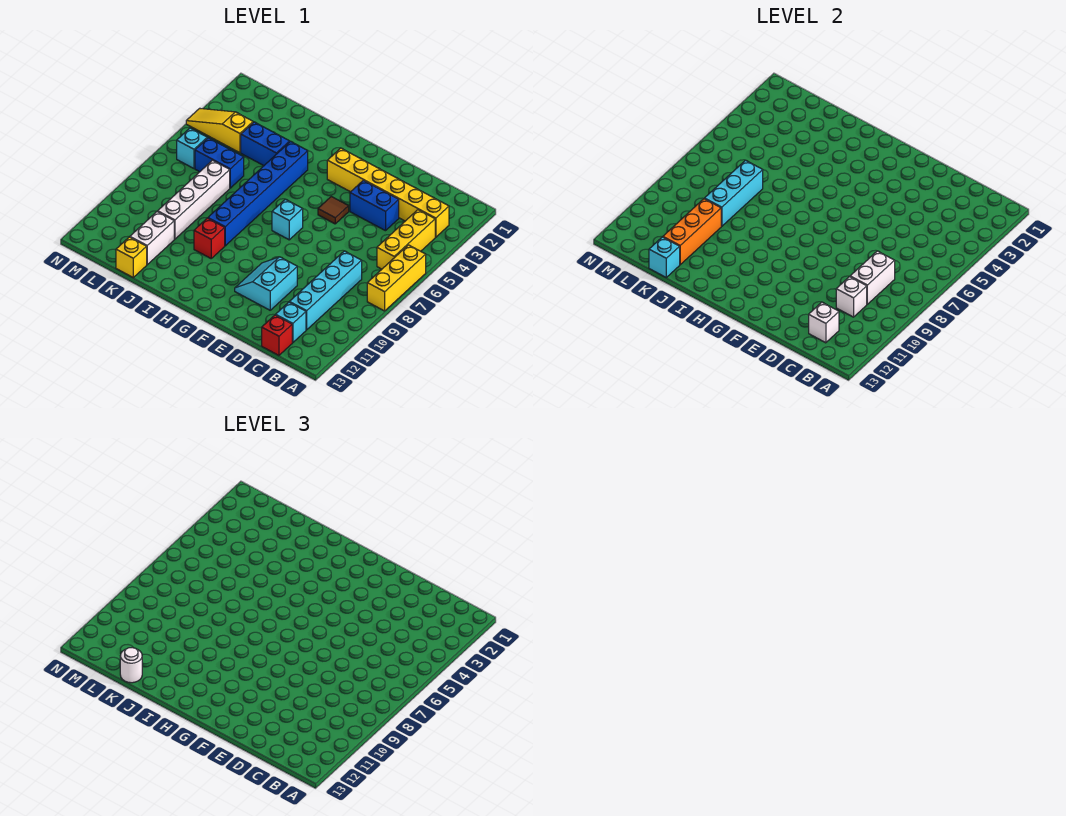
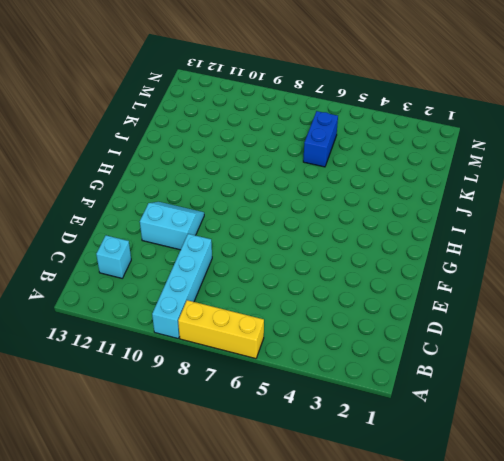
cyan brick A9:D9 level 1 -> cyan brick C8:C11 level 1
none -> yellow brick B3:G3 level 1
none -> yellow brick B4:B6 level 1
none -> red brick C13 level 1

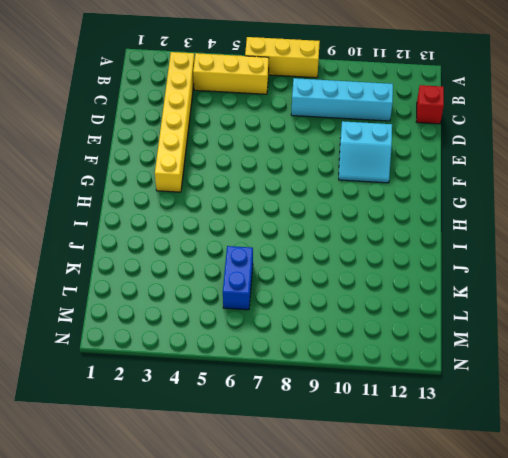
none -> cyan brick C12 level 1
none -> blue brick D4:E4 level 1
none -> brown tile F5 level 1

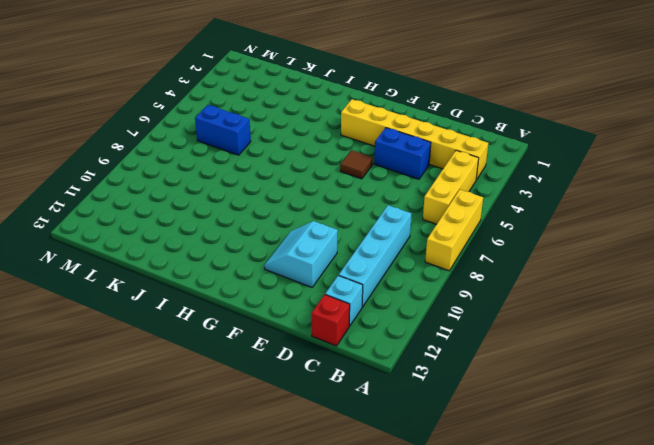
none -> cyan brick G7 level 1
none -> blue brick I4:I9 level 1
none -> red brick I10 level 1

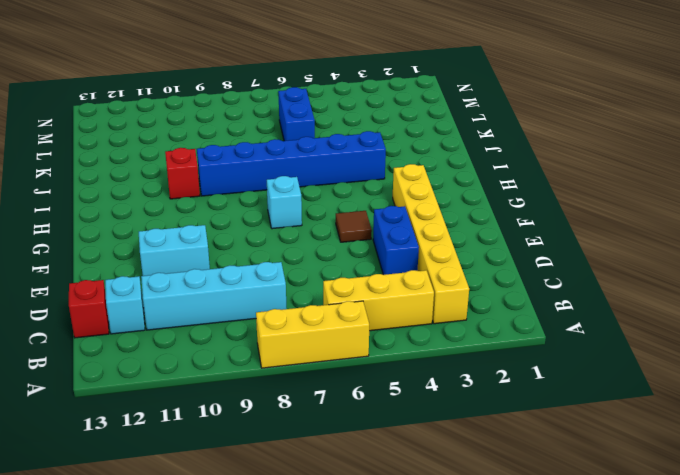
none -> blue brick J4:K4 level 1
none -> white brick K7:K10 level 1
none -> white brick K11:K12 level 1

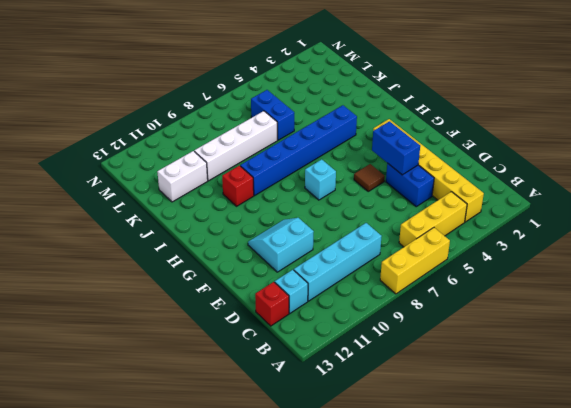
blue brick E4:F4 level 2 -> blue brick J4:K4 level 1
none -> yellow brick K13 level 1
none -> yellow slope L4:N4 level 1 top L
none -> cyan brick M6 level 1

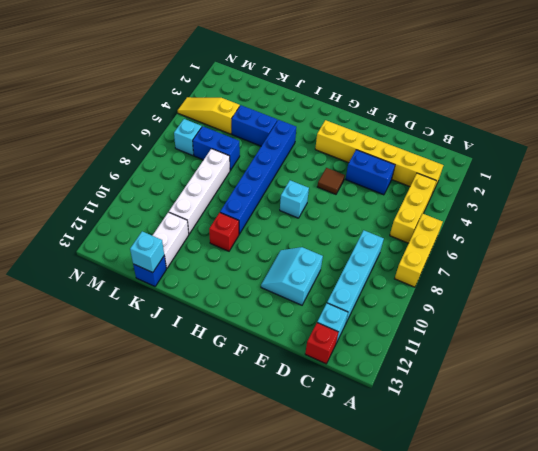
blue brick K13 level 1 -> yellow brick K13 level 1
none -> white brick C8:C9 level 2
none -> white brick C10 level 2
none -> white brick C12 level 2

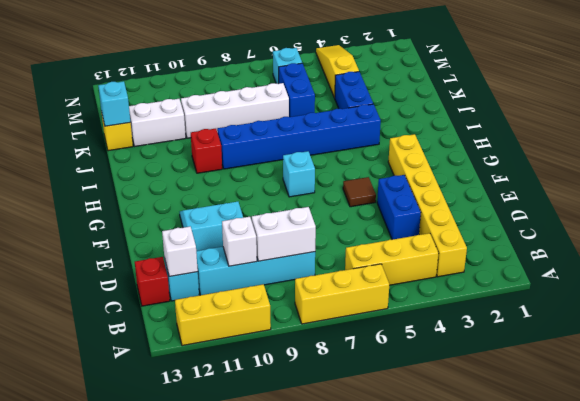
yellow brick A10:A12 level 1 -> none
none -> cyan brick K7:K9 level 2
none -> orange brick K10:K12 level 2
none -> white round brick K13 level 3

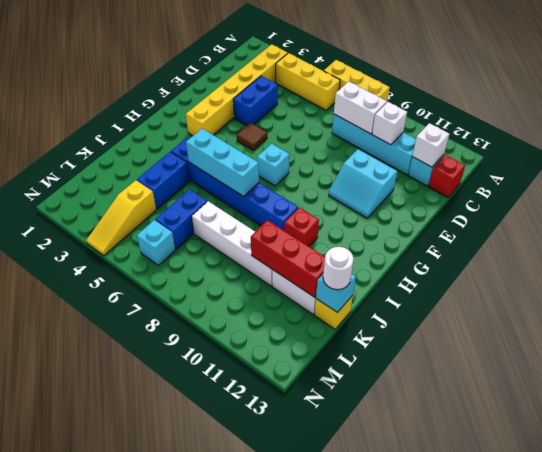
cyan brick I5:I7 level 2 -> cyan brick K7:K9 level 2
red brick K10:K12 level 2 -> orange brick K10:K12 level 2

